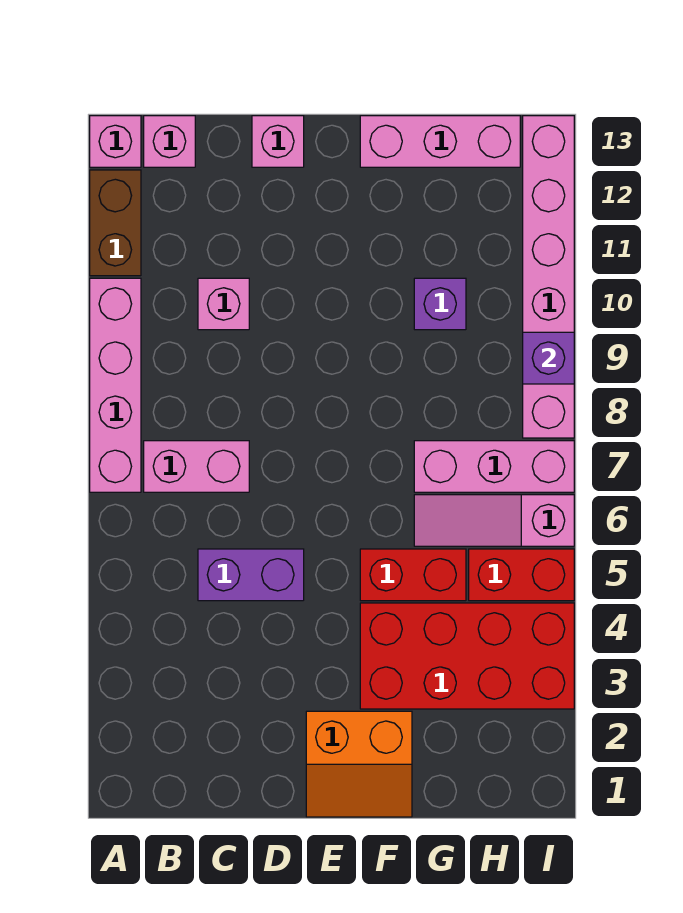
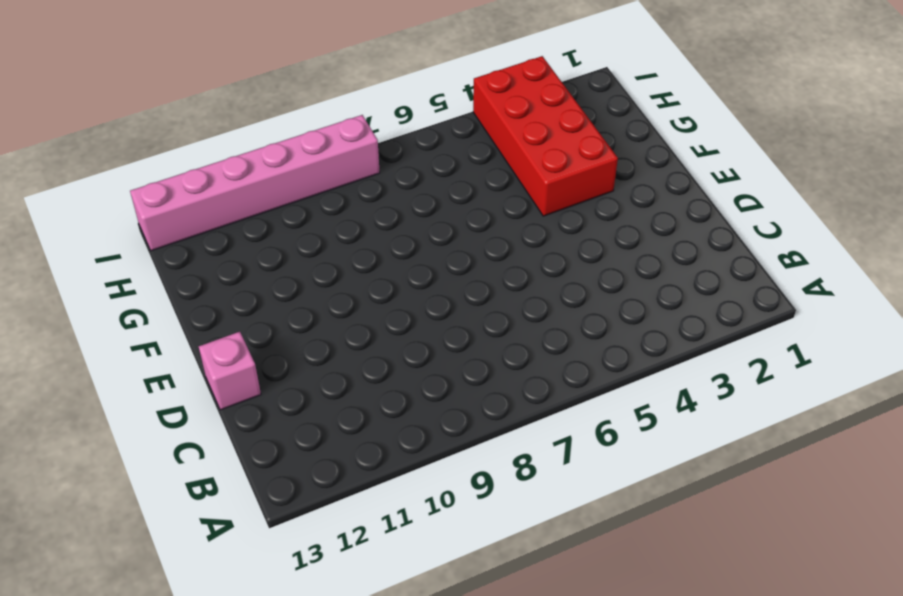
none -> pink brick A7:A10 level 1
none -> brown brick A11:A12 level 1
none -> pink brick A13 level 1

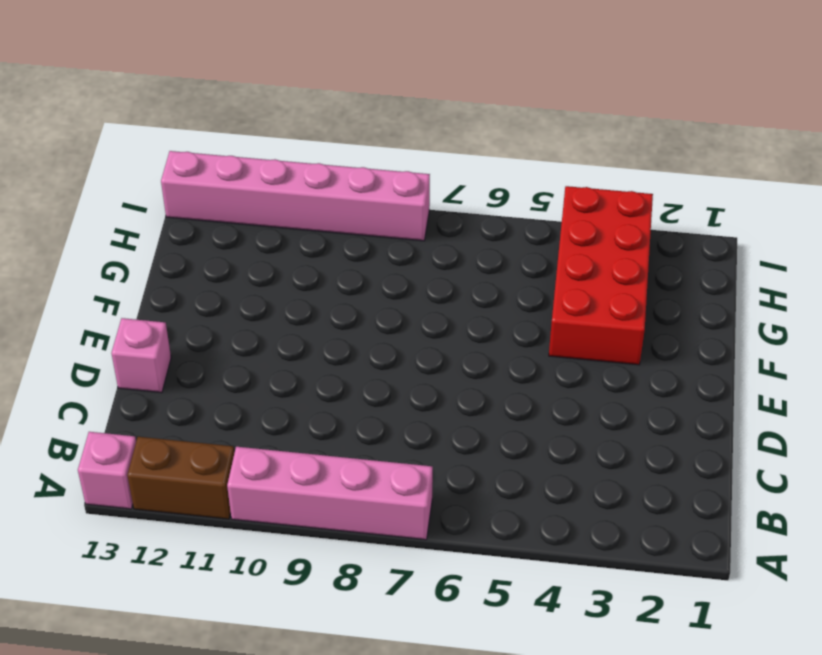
none -> pink brick B7:C7 level 1
none -> pink brick B13 level 1
none -> purple brick C5:D5 level 1

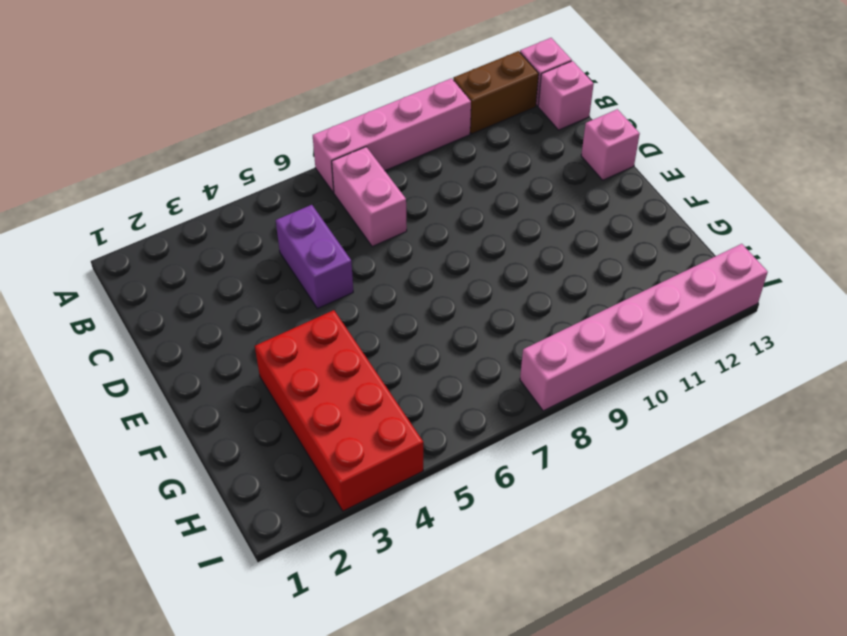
none -> pink brick C10 level 1
none -> orange slope E1:F2 level 1 top 2
none -> red brick F5:G5 level 1

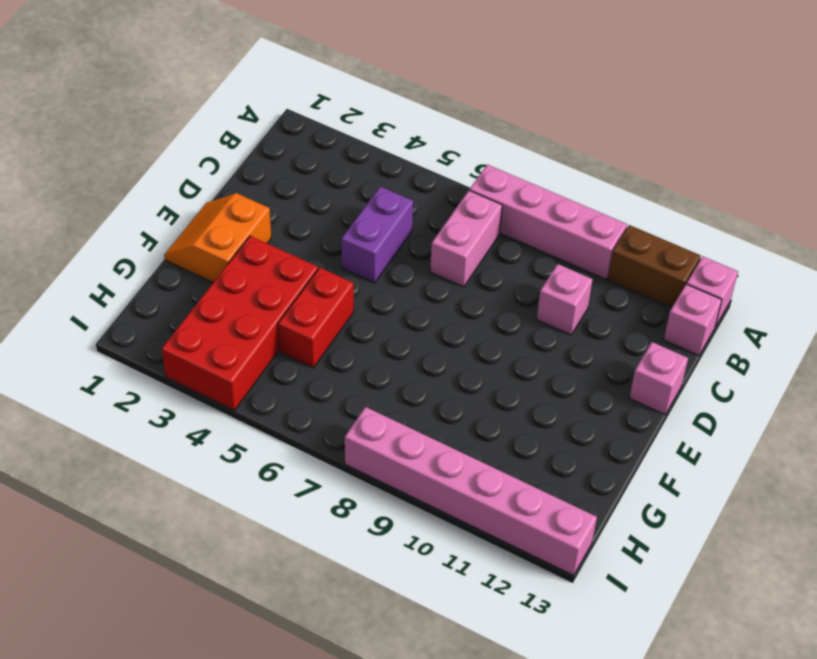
none -> pink brick F13:H13 level 1
none -> pink slope G6:I6 level 1 top I
none -> pink brick G7:I7 level 1

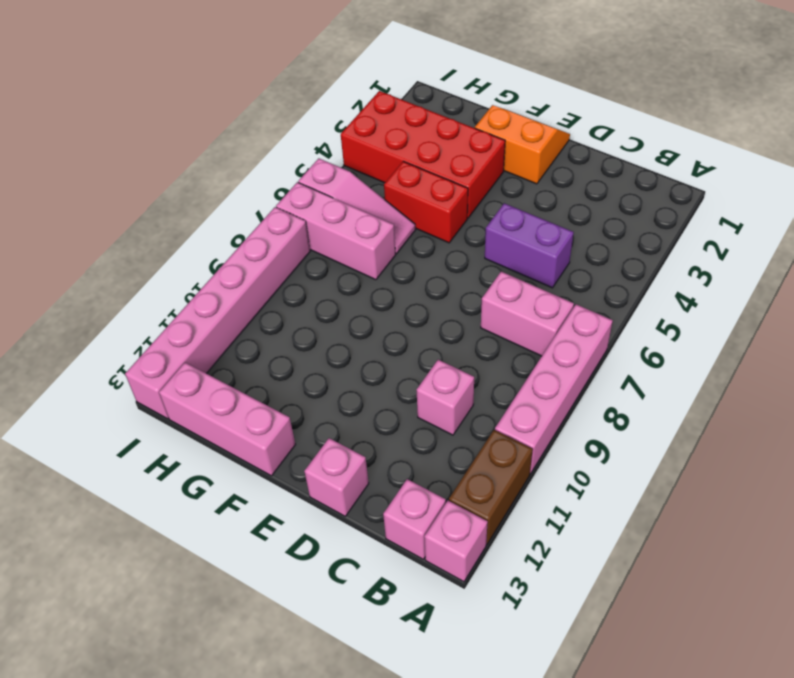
none -> purple brick G10 level 1
none -> red brick H5:I5 level 1
none -> purple brick I9 level 2

